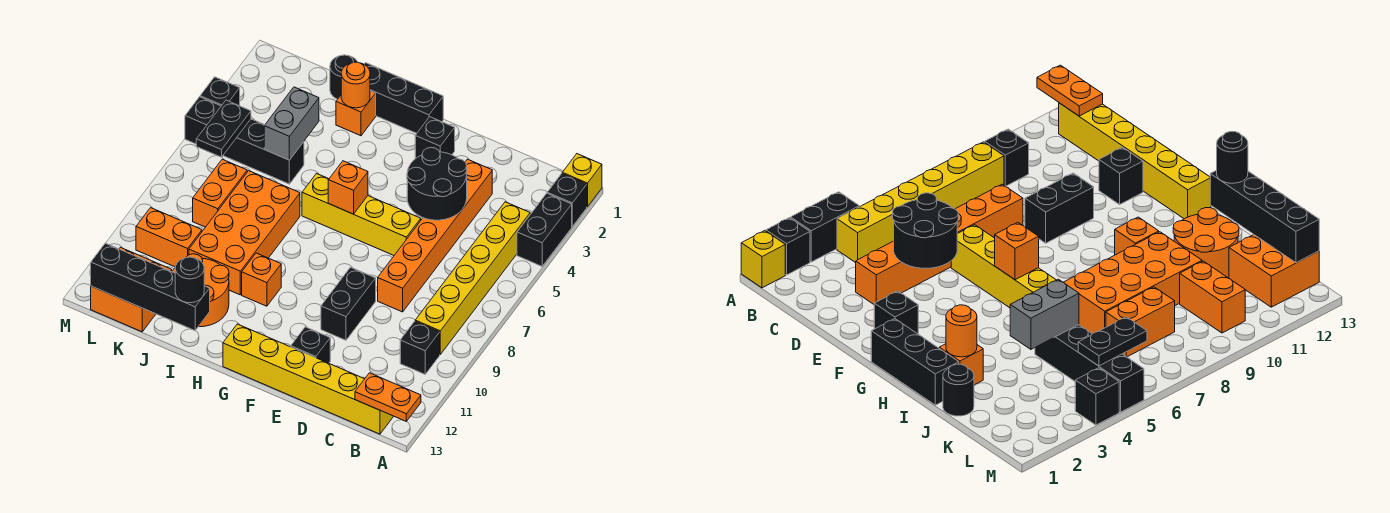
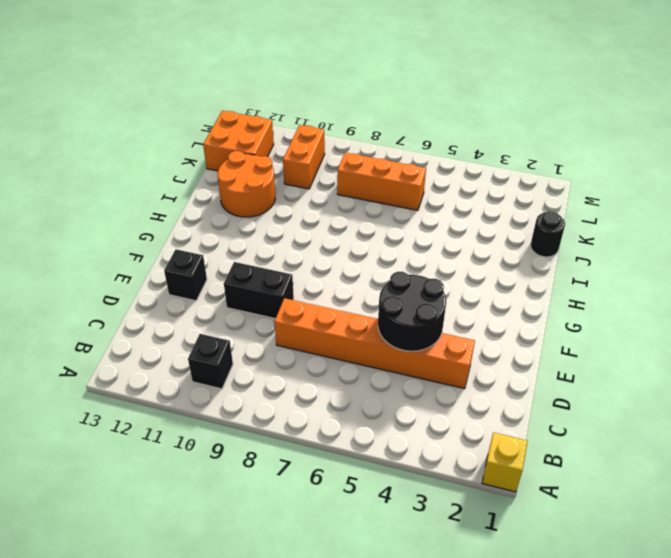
orange brick K6:K8 level 1 -> orange brick K7:K8 level 1
none -> black brick A2 level 1
none -> black brick A3:A4 level 1
none -> yellow brick B4:B9 level 1
none -> yellow brick B13:G13 level 1

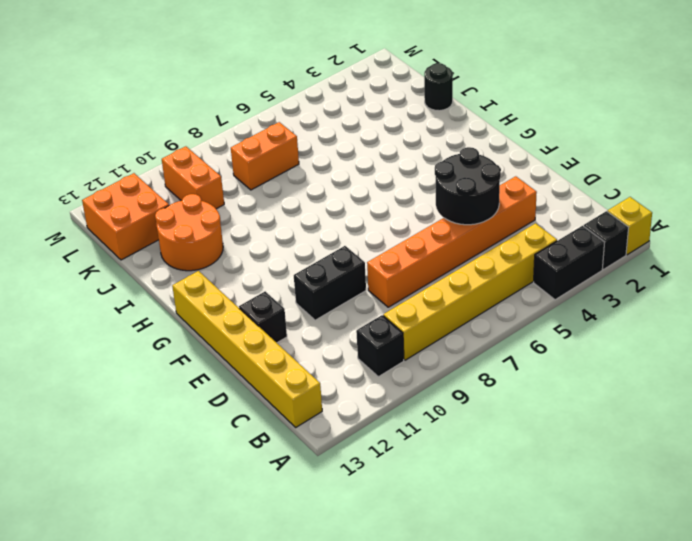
none -> yellow brick E6:H6 level 1
none -> black brick F2 level 1
none -> black brick G1:I1 level 1
none -> orange brick H10 level 1

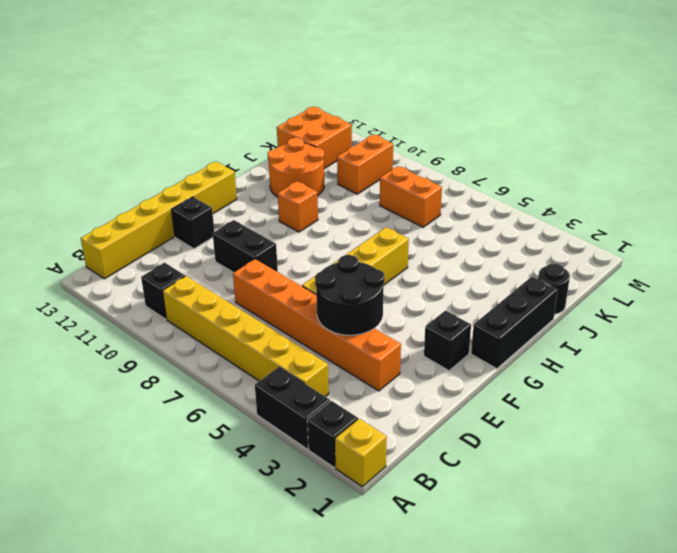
none -> orange brick I2 level 1
none -> orange brick I7:J10 level 1
none -> black brick J5:M5 level 1
none -> black brick M4 level 1

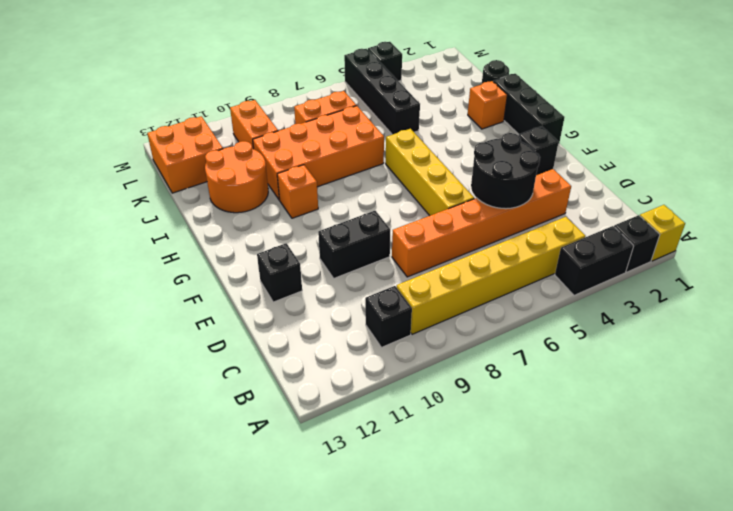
none -> yellow brick B13:G13 level 1
none -> orange plate A13:B13 level 2
none -> orange brick G6 level 2
none -> orange round brick I2 level 2

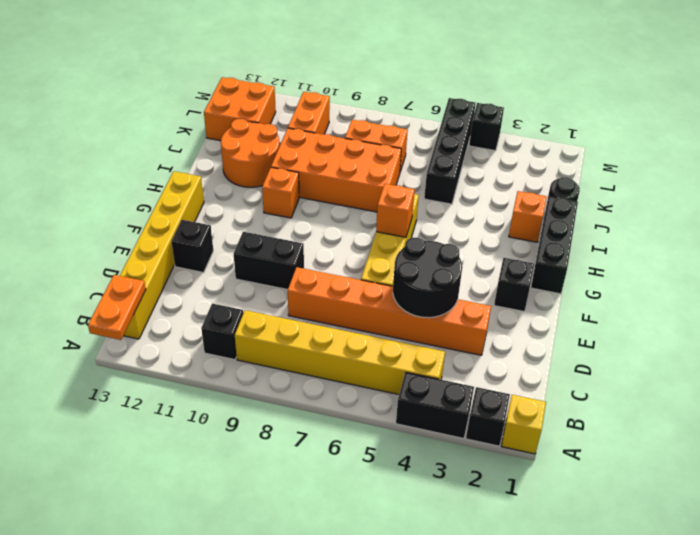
none -> orange round brick I2 level 2
none -> black brick I13:L13 level 2
none -> grey brick J4:J5 level 2
none -> black plate L5:L6 level 2

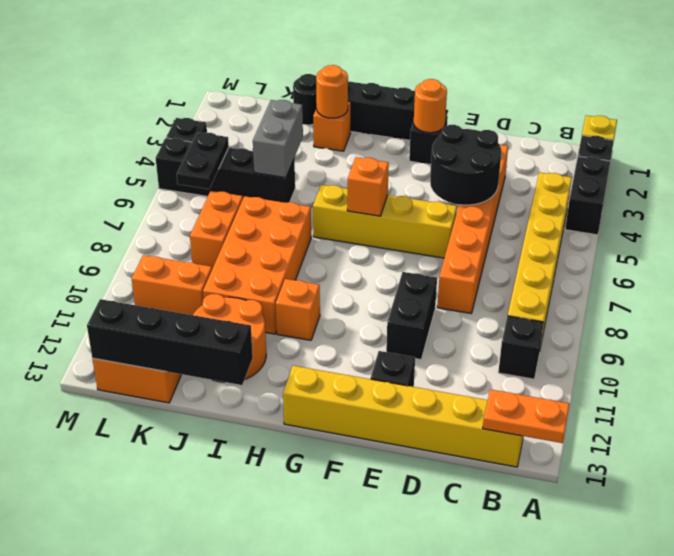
orange round brick F2 level 2 -> none
none -> black round brick I13 level 3

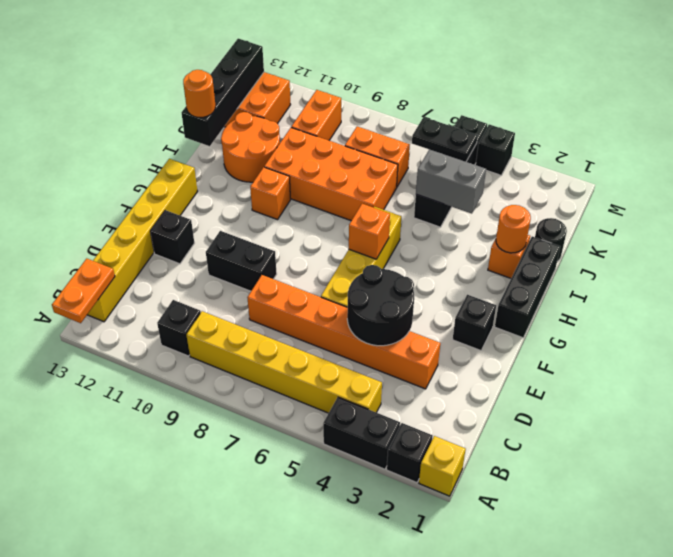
orange round brick I13 level 3 -> black round brick I13 level 3

